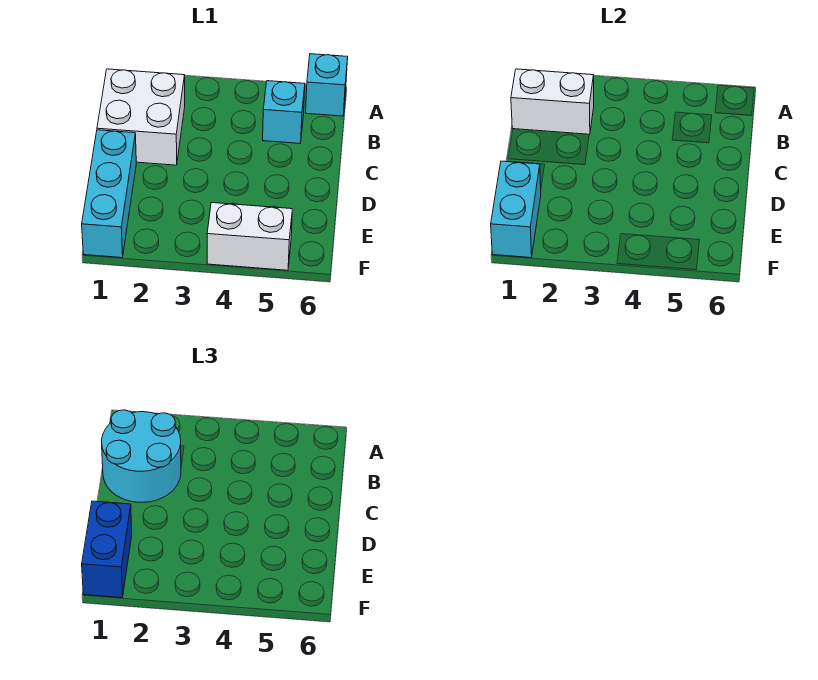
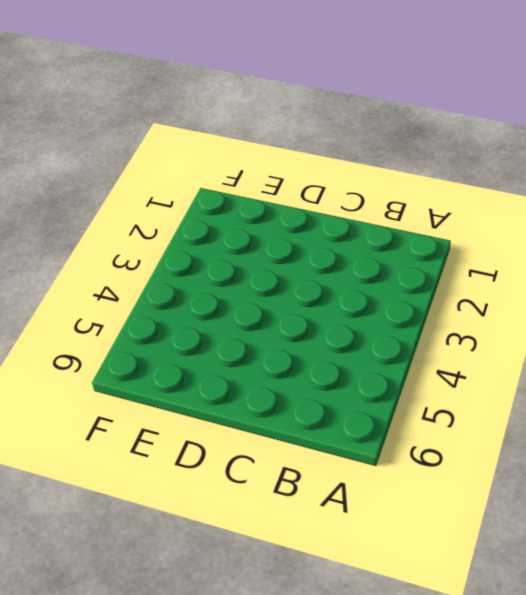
none -> cyan brick A6 level 1
none -> white brick B1:C2 level 1

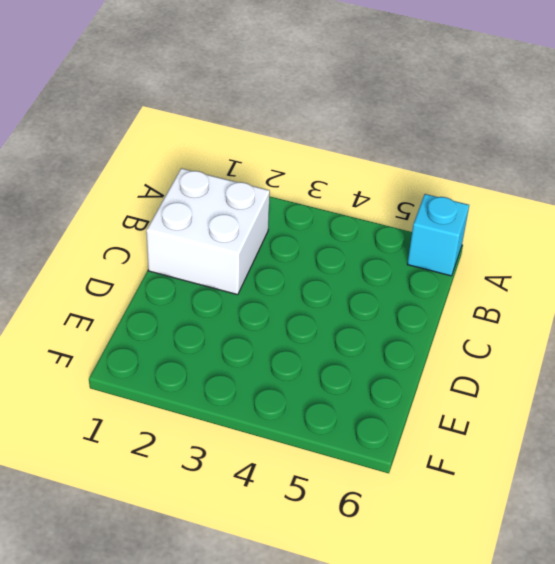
none -> cyan brick B5 level 1
none -> cyan brick D1:F1 level 1

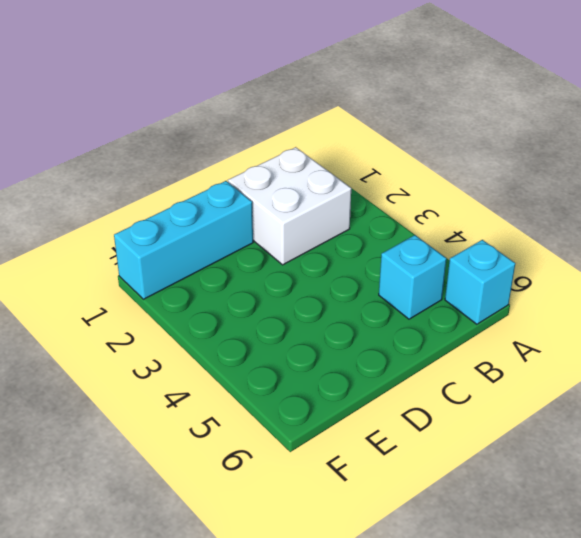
none -> white brick F4:F5 level 1
none -> white brick B1:B2 level 2

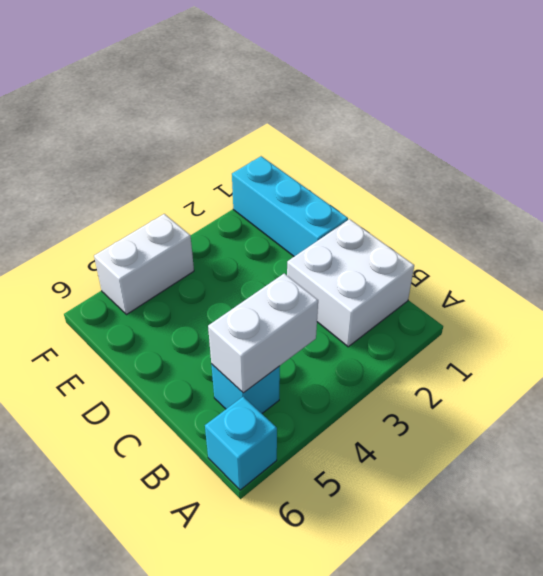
white brick B4:B5 level 2 -> white brick B1:B2 level 2
none -> cyan brick E1:F1 level 2
none -> cyan round brick B1:C2 level 3

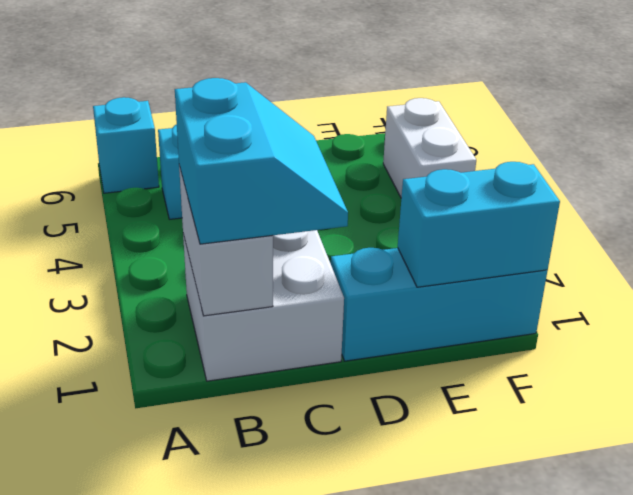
cyan slope B1:C2 level 3 top B -> cyan round brick B1:C2 level 3
none -> blue brick E1:F1 level 3

